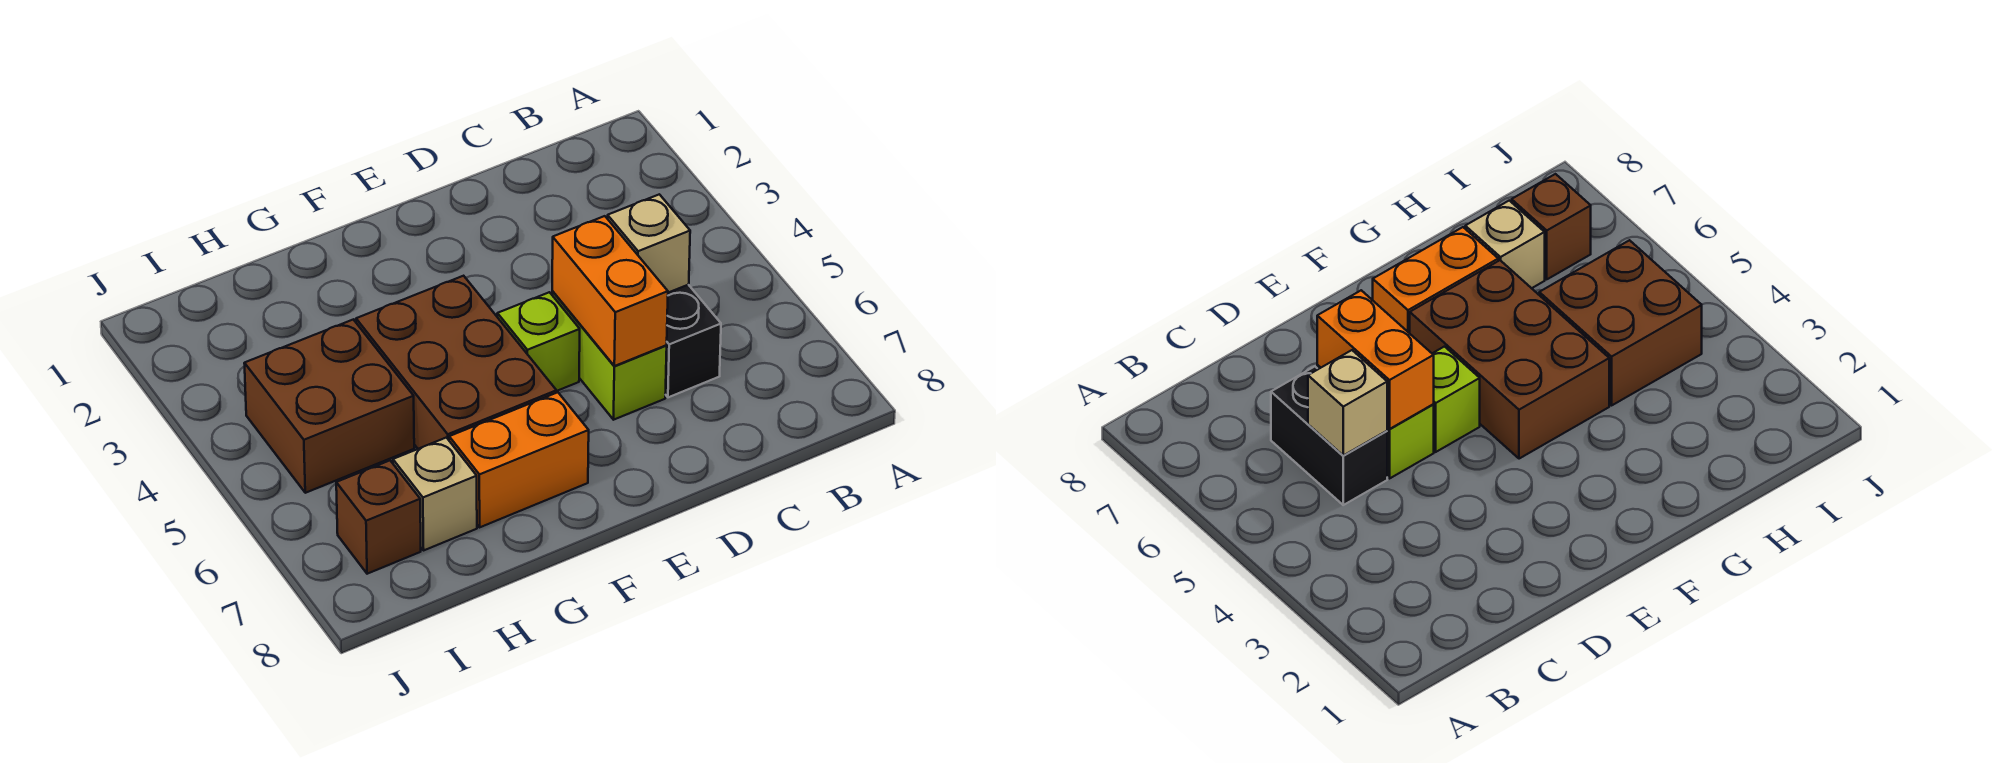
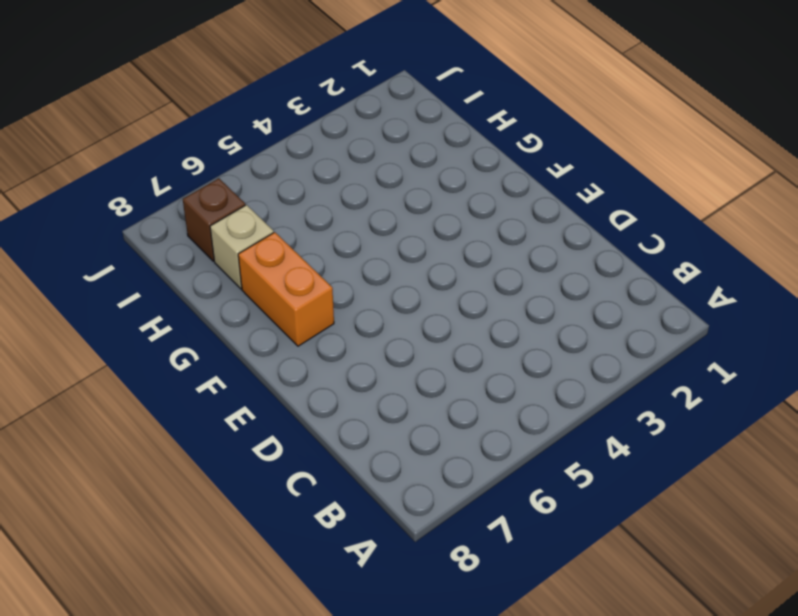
none -> black brick C5:C6 level 1
none -> lime brick D5:D6 level 1

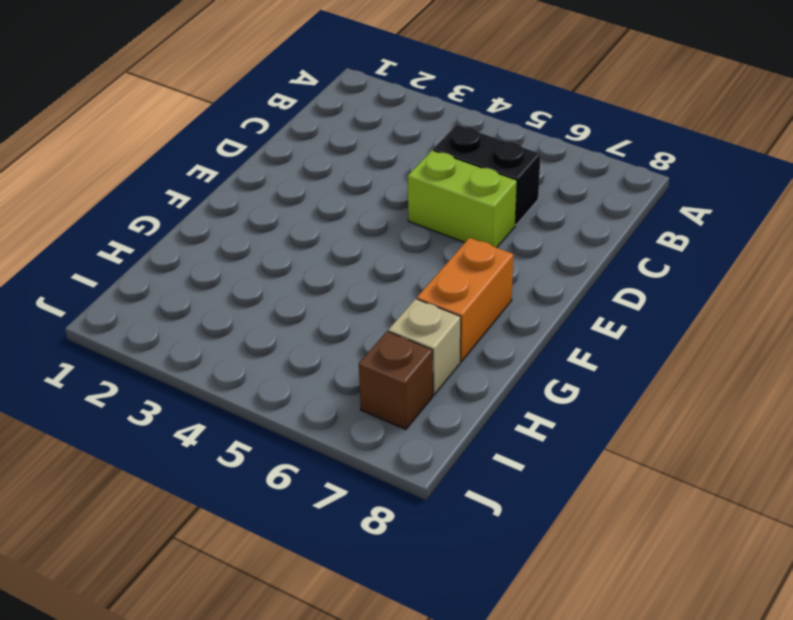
none -> lime brick E5 level 1
none -> brown brick F4:G6 level 1

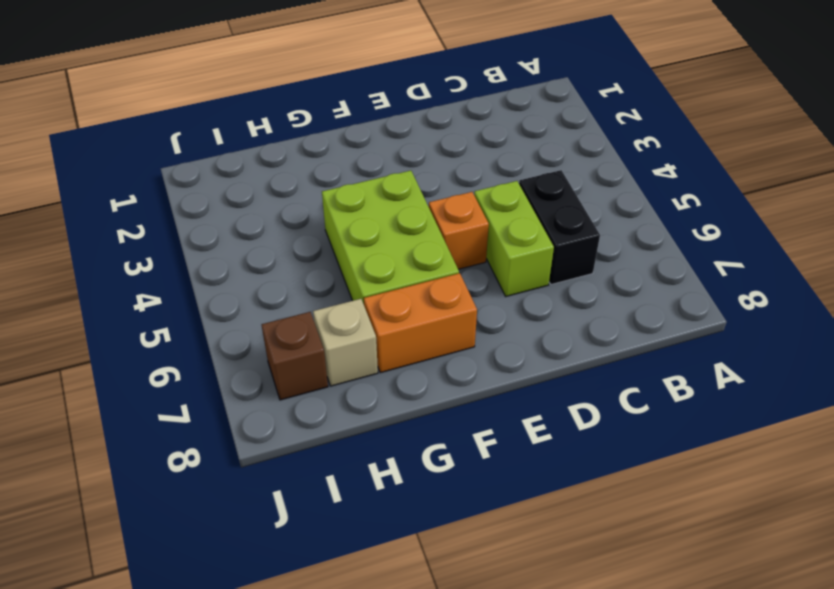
orange brick E5 level 1 -> lime brick E5 level 1
lime brick F4:G6 level 1 -> brown brick F4:G6 level 1
none -> brown brick H4:I5 level 1
none -> tan brick C5 level 2

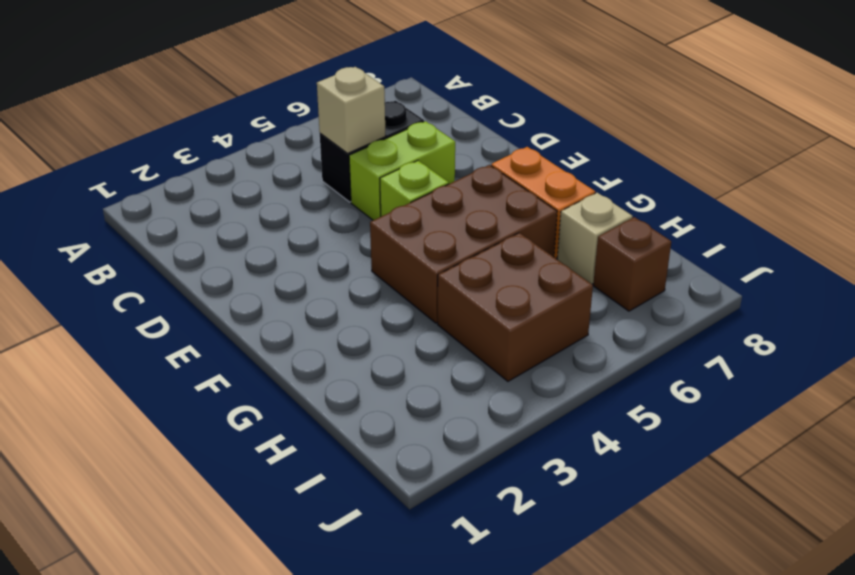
none -> orange brick D5:D6 level 2

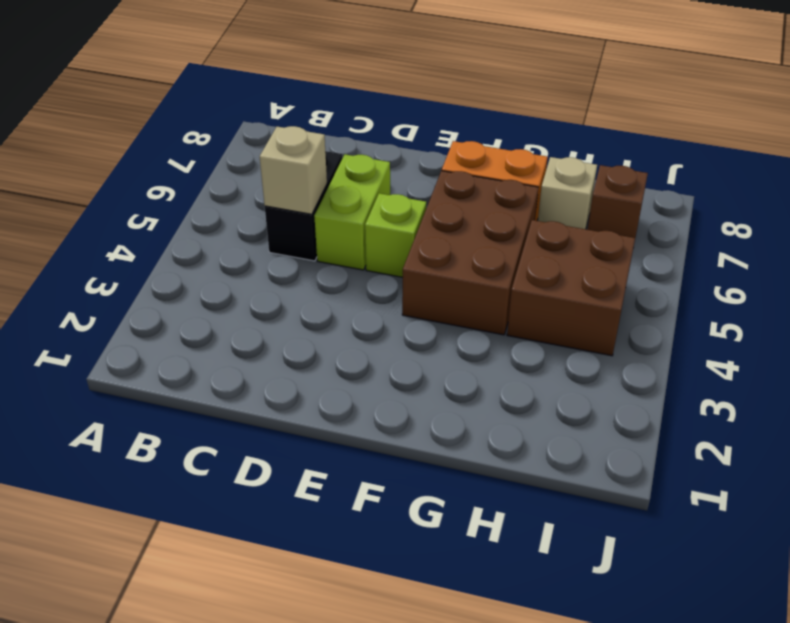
none -> orange brick D5:D6 level 2

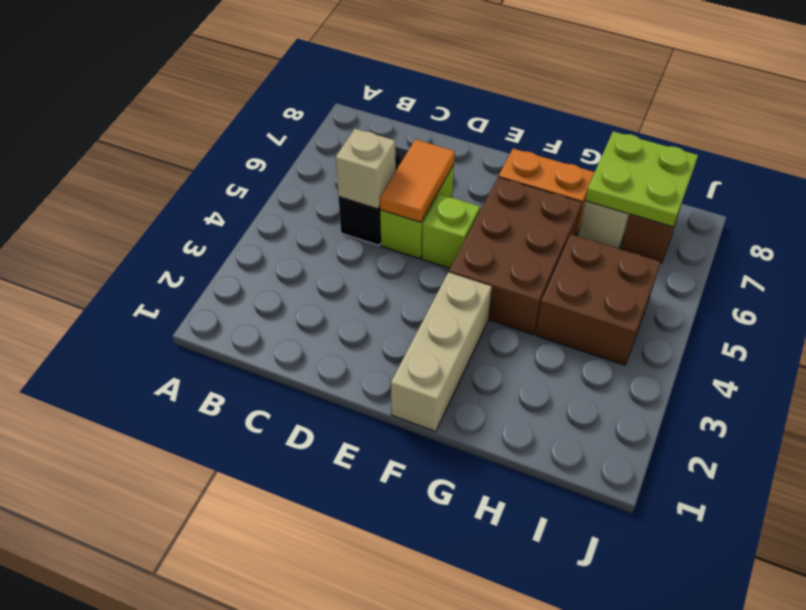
orange tile D5:D6 level 2 -> orange brick D5:D6 level 2
tan brick F1:F3 level 1 -> none
lime plate H7:I8 level 2 -> none

